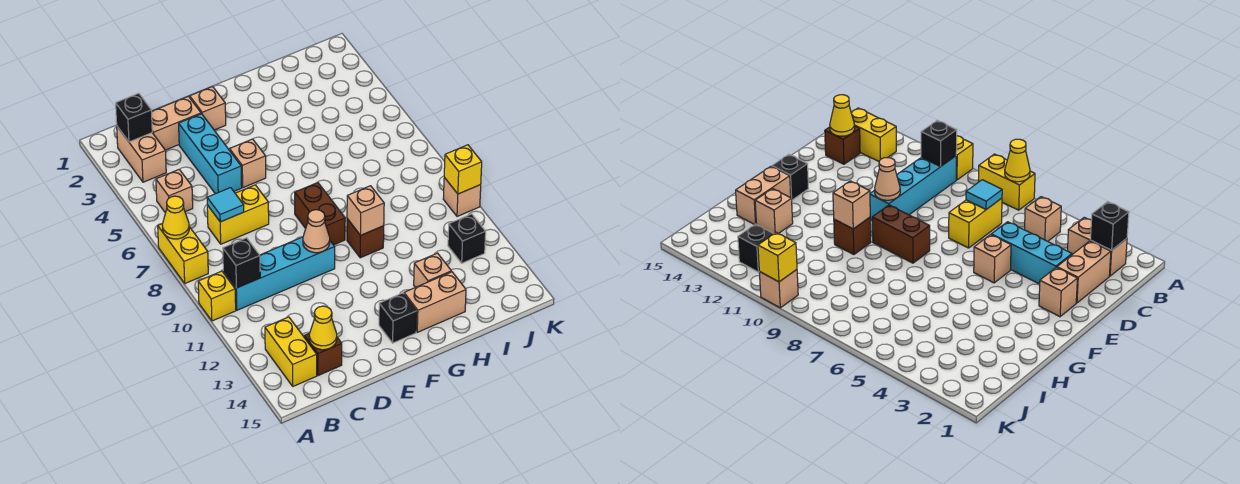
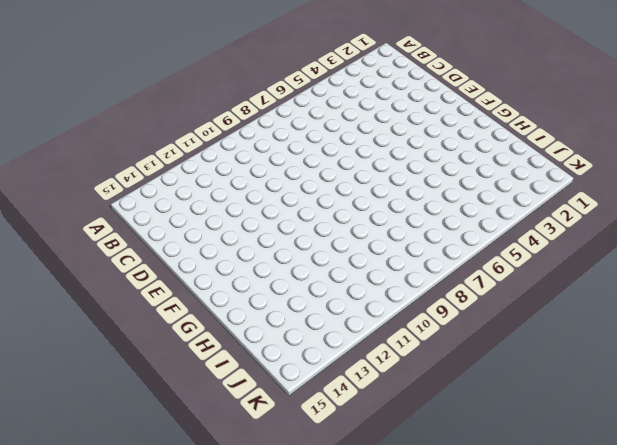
none -> yellow brick A7:A8 level 1
none -> yellow brick A10 level 1
none -> tan brick B2:B3 level 1

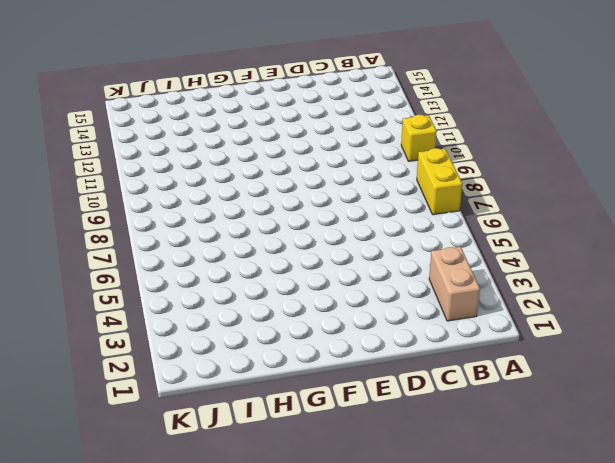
none -> tan brick B5 level 1
none -> cyan brick B10:E10 level 1
none -> yellow brick B13:B14 level 1

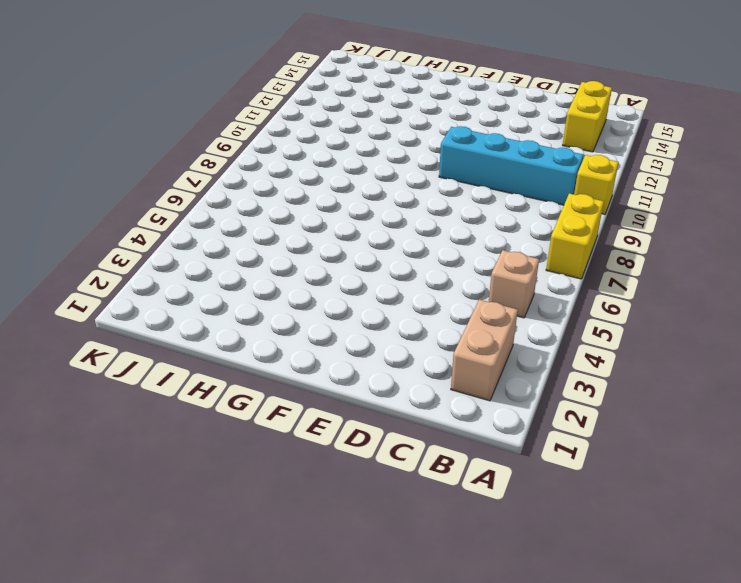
none -> tan brick C2:D2 level 1
none -> yellow brick C7:D7 level 1
none -> brown brick C14 level 1

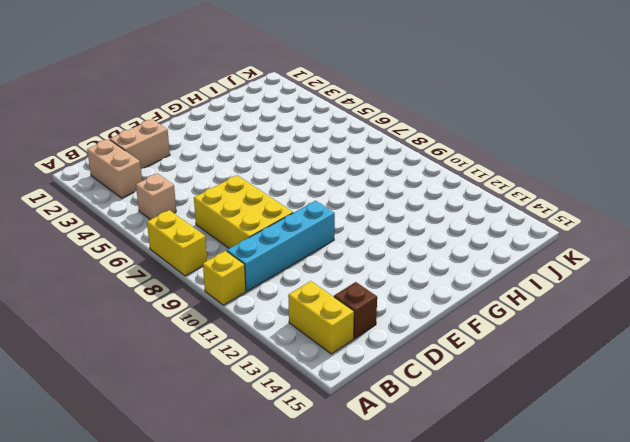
yellow brick C7:D9 level 1 -> yellow brick C7:D7 level 1
none -> cyan brick D3:D5 level 1
none -> tan brick E2 level 1
none -> tan brick E5 level 1

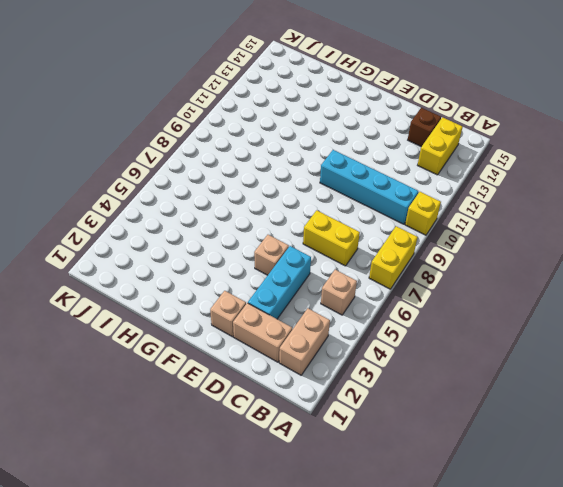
none -> brown brick F8:F9 level 1
none -> black brick F14 level 1
none -> brown brick G10 level 1

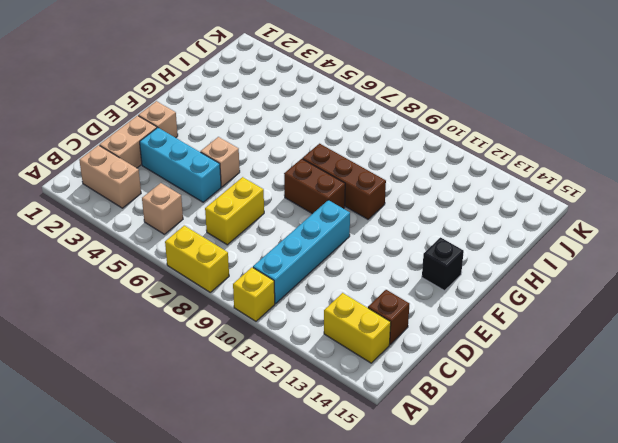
brown brick G8:G10 level 1 -> brown brick G10 level 1
none -> tan brick G14:H14 level 1
none -> tan brick H13 level 1
none -> black brick J12 level 1

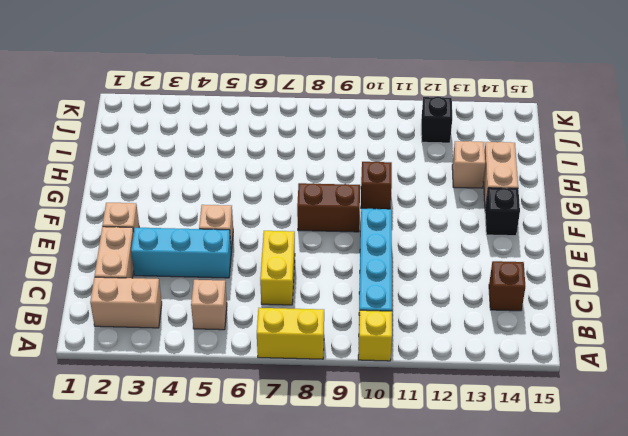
none -> yellow brick B13:B14 level 1
none -> tan brick K10 level 1
none -> yellow cone A7 level 2

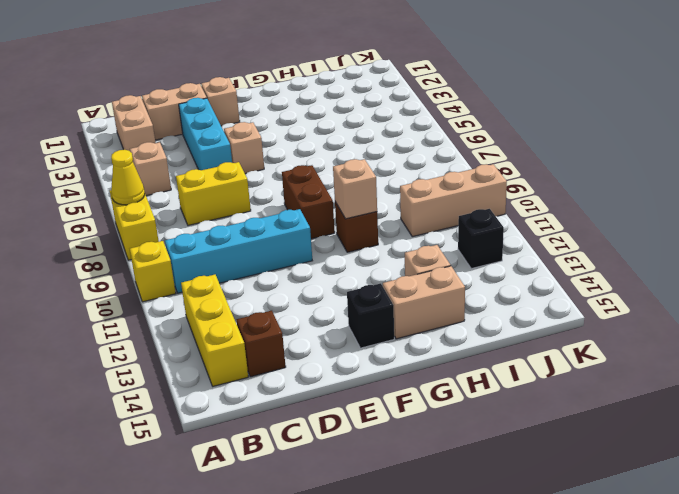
yellow brick B12:B14 level 1 -> yellow brick B13:B14 level 1
tan brick I10:K10 level 1 -> tan brick K10 level 1
none -> black brick B2 level 2
none -> black brick B10 level 2
none -> cyan tile C7 level 2

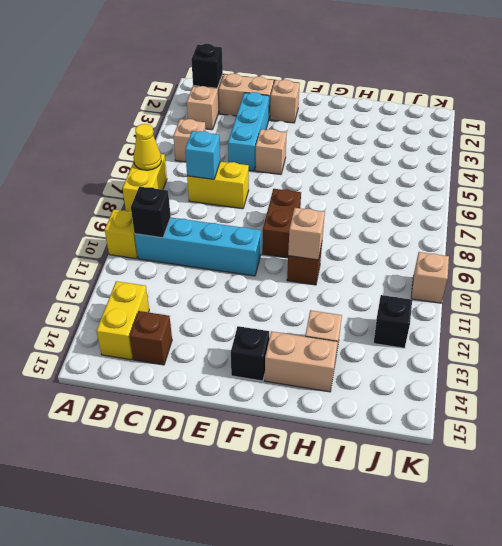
cyan brick C7 level 2 -> cyan tile C7 level 2
none -> yellow cone C14 level 2
none -> tan cone E10 level 2
none -> yellow brick K10 level 2

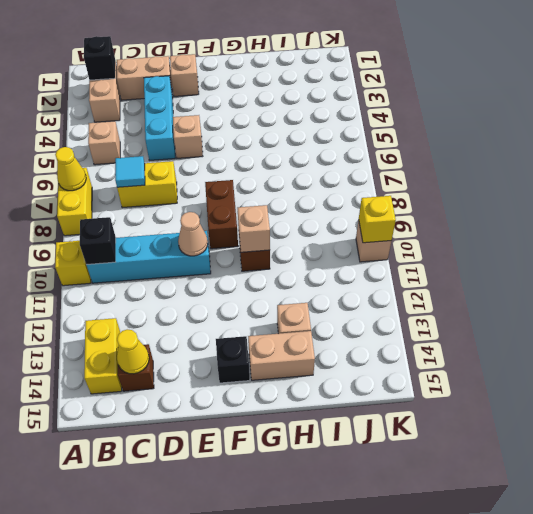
none -> black brick J12 level 1

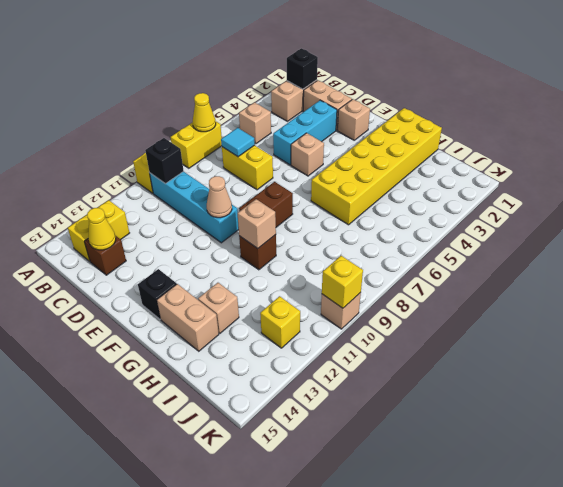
yellow brick G1:H6 level 1 -> none
yellow brick J12 level 1 -> black brick J12 level 1

